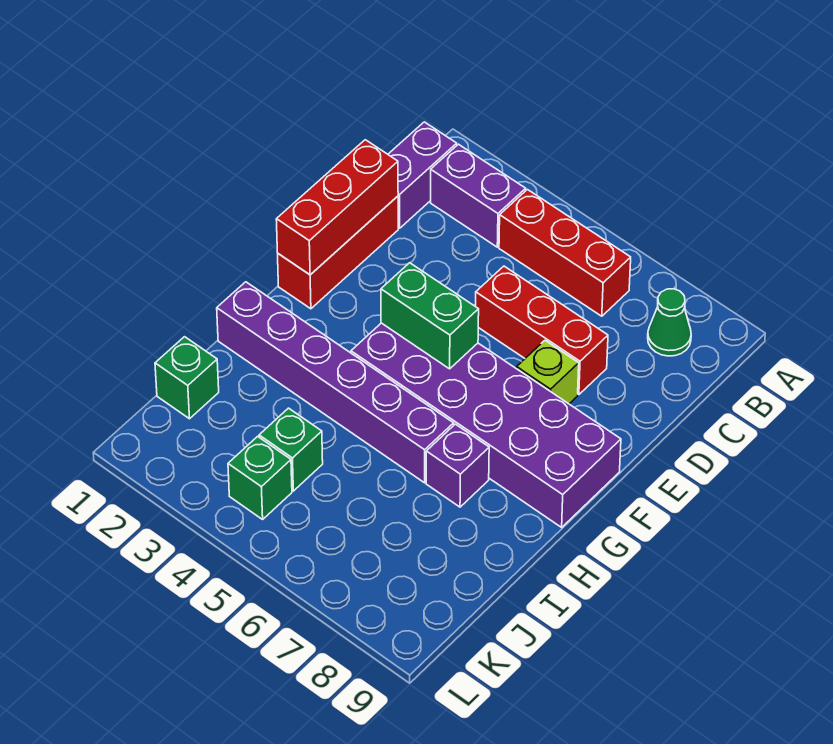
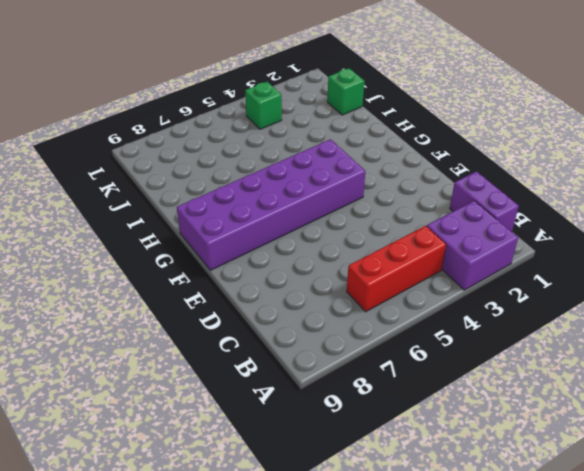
purple brick A2:B3 level 1 -> purple brick B2:B3 level 1
none -> green cone B8 level 1
none -> red brick D1:F1 level 1
none -> red brick D5:D7 level 1

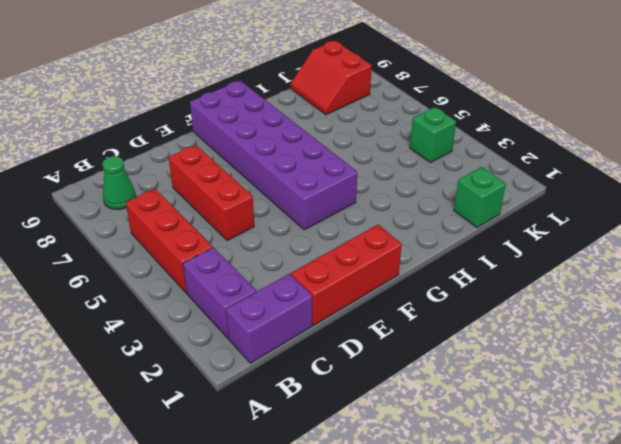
red slope J8:K9 level 1 top K -> none
none -> lime brick E7 level 1
none -> purple brick H1:H6 level 1
none -> purple brick H7 level 1

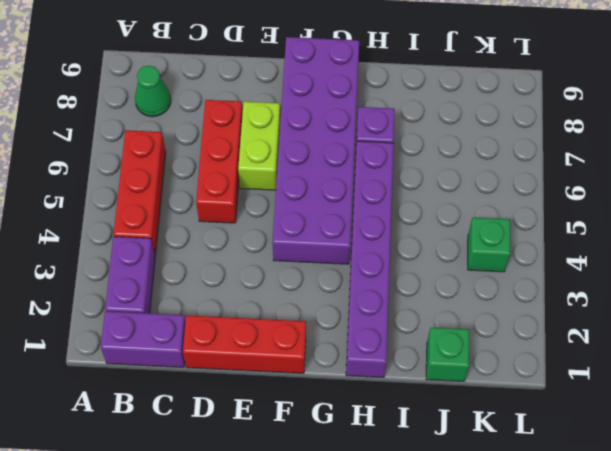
lime brick E6:E7 level 1 -> lime brick E7 level 1
none -> green brick J4 level 1
none -> red brick D1:F1 level 2
none -> green brick F4:F5 level 2

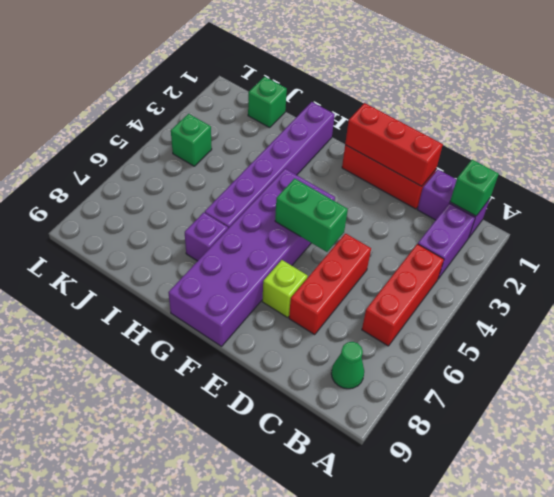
green brick B1 level 2 -> green brick J4 level 1
green brick E5:F5 level 2 -> green brick F4:F5 level 2

